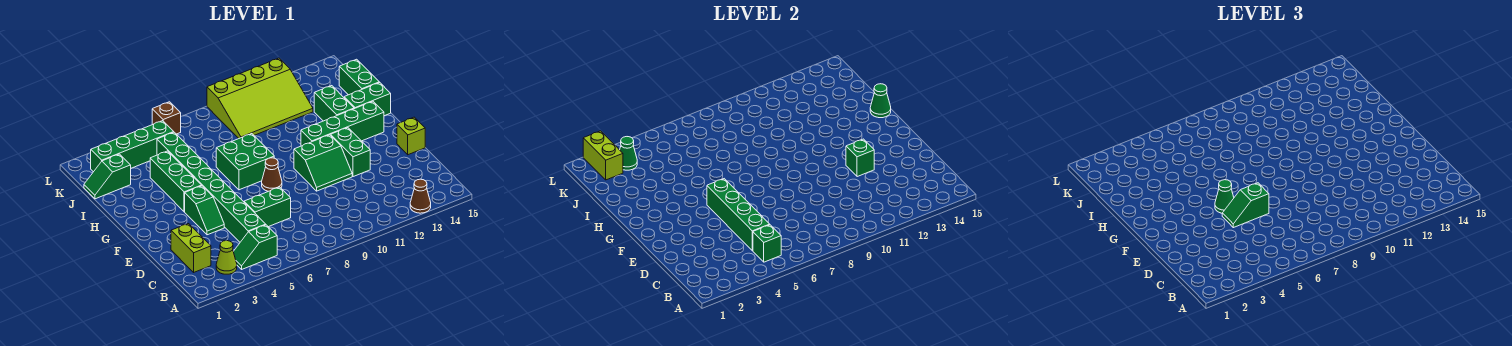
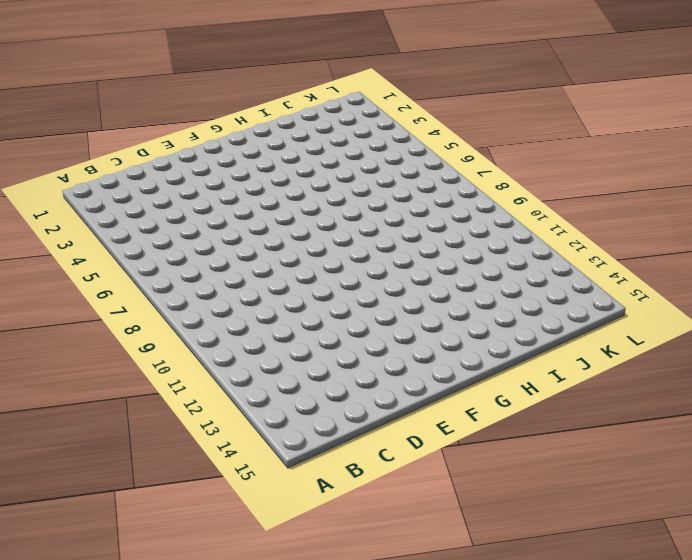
none -> brown cone A13 level 1
none -> lime cone B3 level 1
none -> green slope B4:B5 level 1 top 5

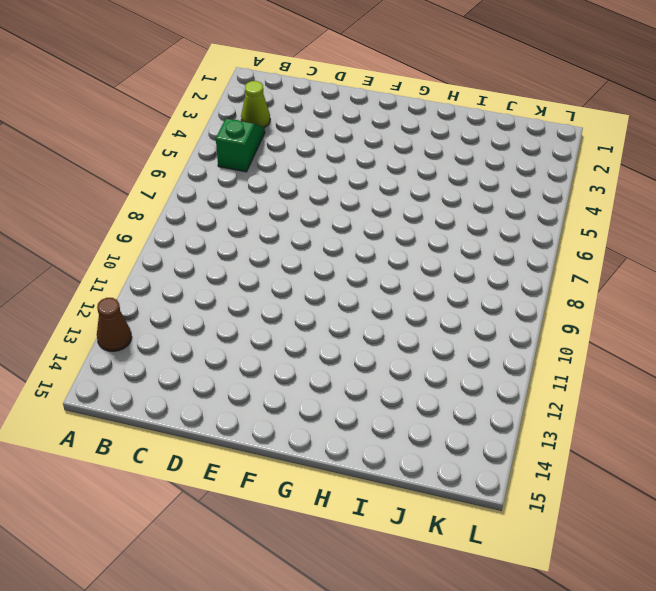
none -> lime brick C2:D2 level 1
none -> green brick C5:J5 level 1
none -> green brick D6:D7 level 1

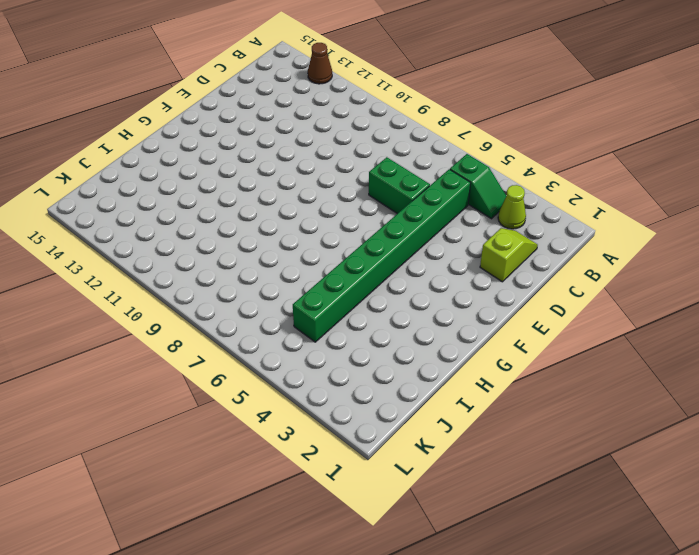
lime slope C2:D2 level 1 top D -> lime brick C2:D2 level 1
none -> green slope E4:F4 level 1 top F
none -> green slope E10:F11 level 1 top F
none -> green brick E12:F12 level 1

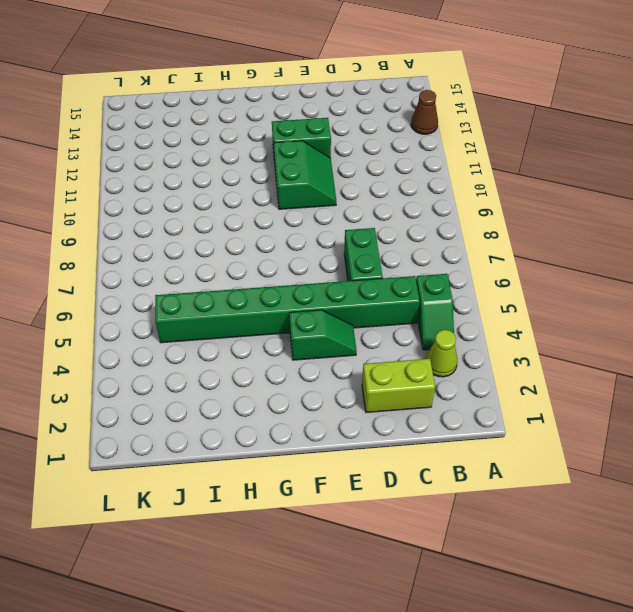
none -> lime brick E15 level 1
none -> brown cone F8 level 1
none -> green brick G4:I4 level 1

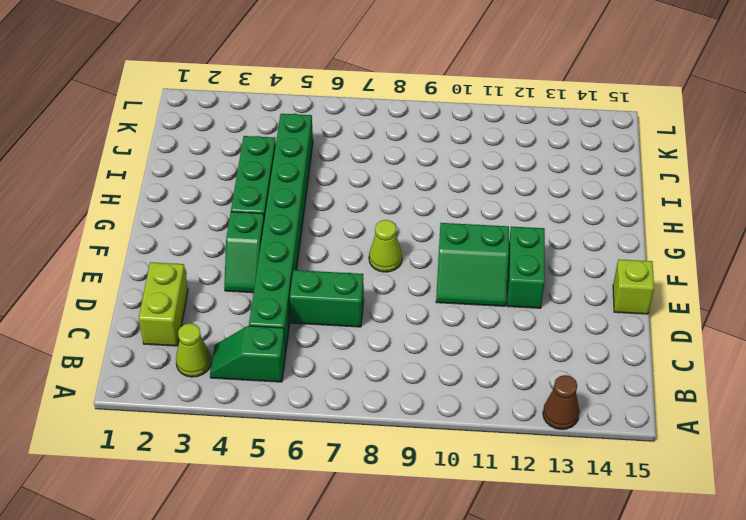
lime cone F8 level 1 -> brown cone F8 level 1
none -> green brick G7:H8 level 1
none -> green brick G11:G14 level 1
none -> green brick H13:I13 level 1

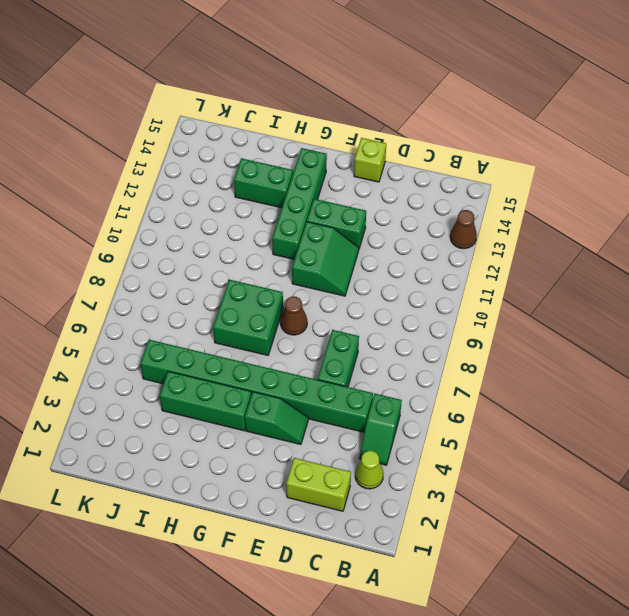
none -> green brick H14:H15 level 1
none -> green brick I15:J15 level 1
none -> green slope J1:J2 level 1 top 2

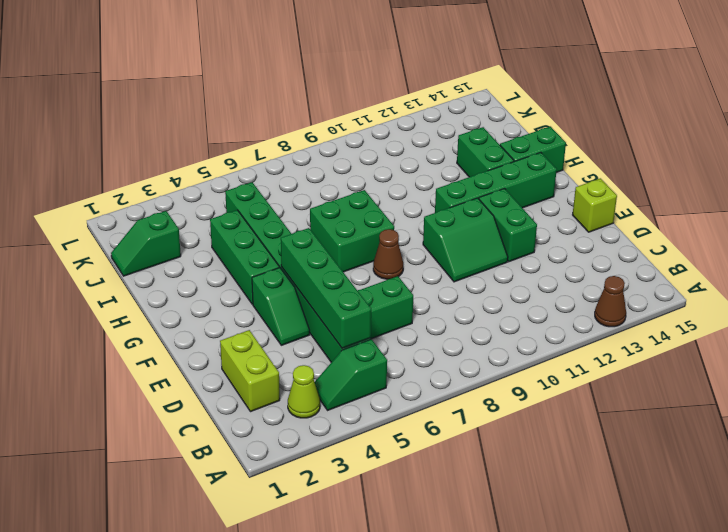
none -> green brick I15:J15 level 1
none -> lime slope J9:L12 level 1 top L
none -> green brick K2:K5 level 1

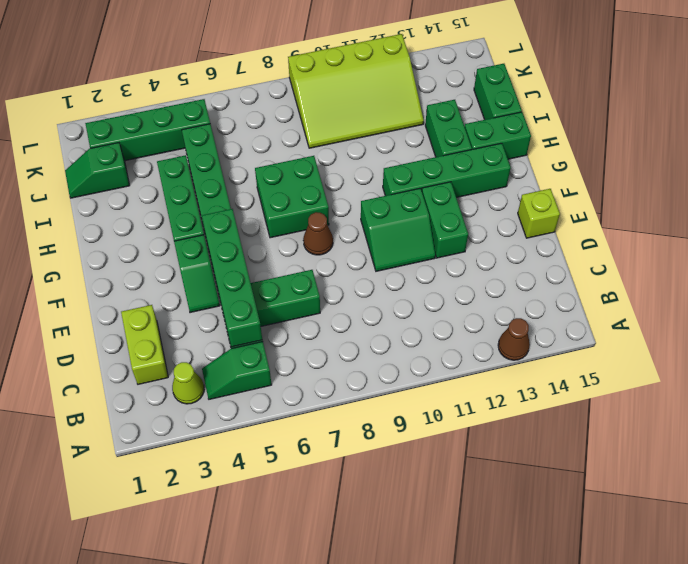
none -> brown brick L6 level 1
none -> green brick B5 level 2
none -> green brick E12 level 2

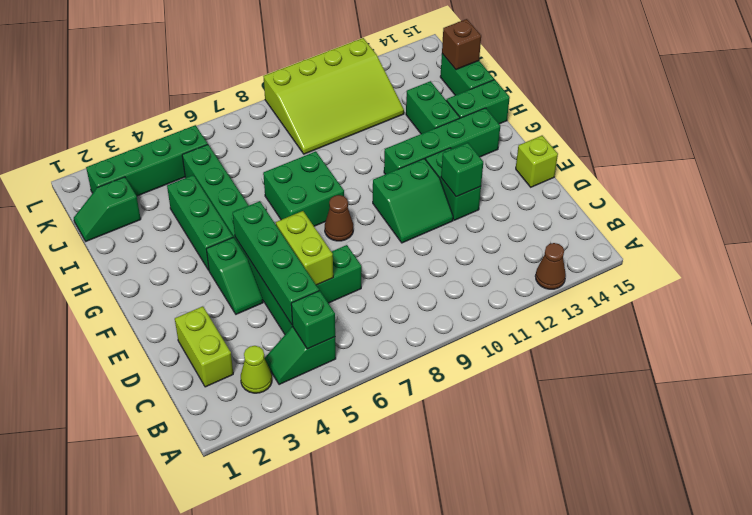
lime brick D6:E6 level 2 -> lime brick K2:L2 level 2
brown brick J15 level 2 -> brown brick L6 level 1
none -> green cone H15 level 2
none -> green cone K3 level 2
none -> green slope E5:E6 level 3 top 6

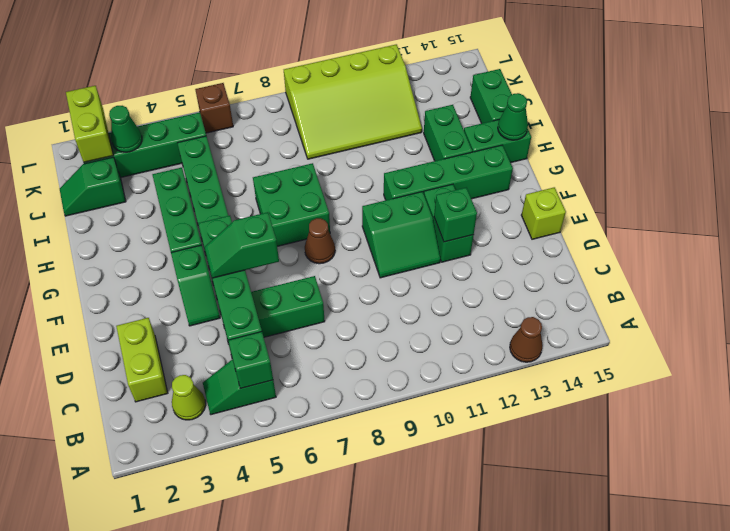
none -> green cone F5 level 3

